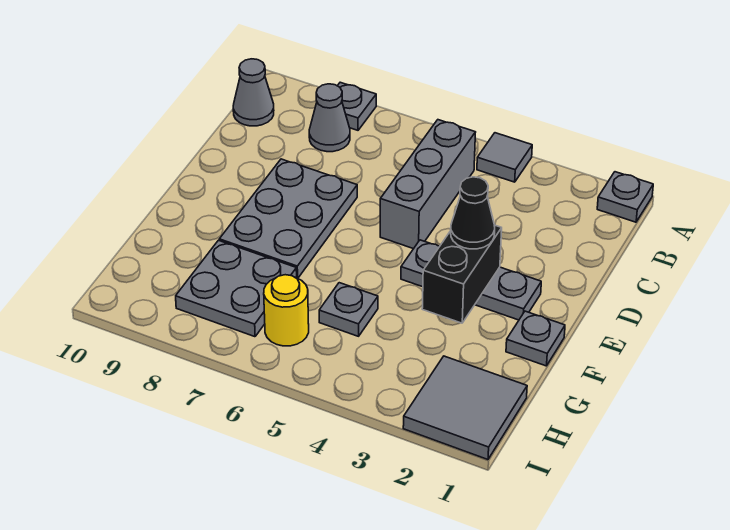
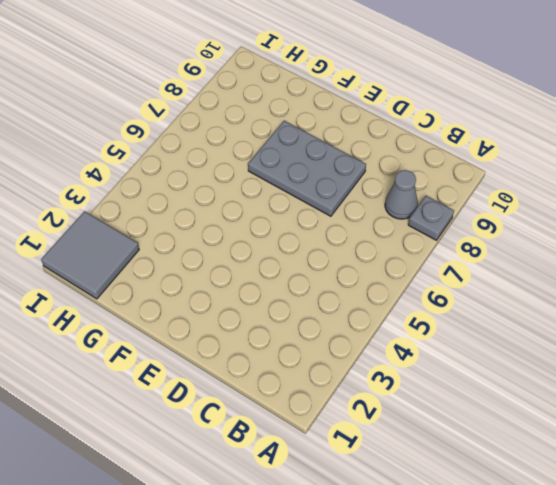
none -> grey plate A1 level 1
none -> grey tile A4 level 1
none -> grey brick B5:D5 level 1

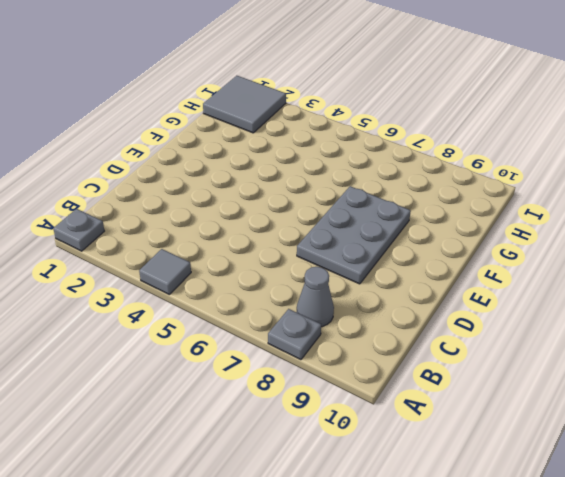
none -> grey brick B5:D5 level 1
none -> grey cone B10 level 1
none -> grey plate E2:E4 level 1

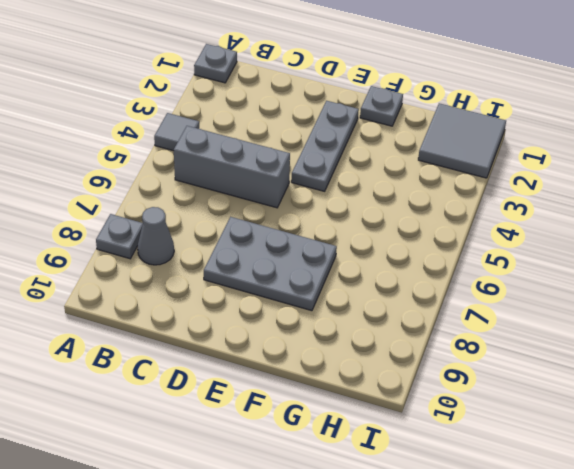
none -> grey cone B10 level 1
none -> grey plate G5 level 1
none -> grey plate G7:H8 level 1

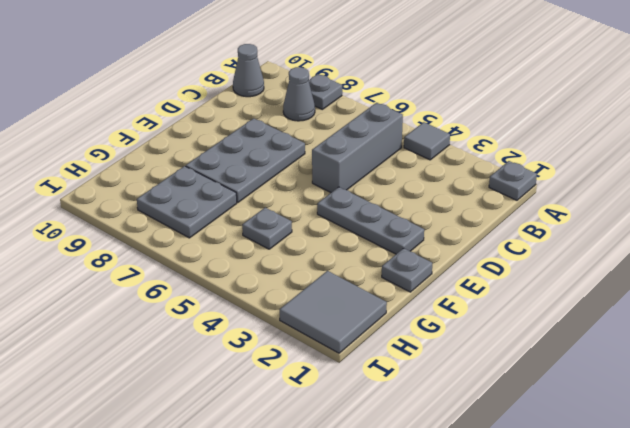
none -> yellow round brick H6 level 1
none -> black brick E3:F3 level 2
none -> black cone E3 level 3

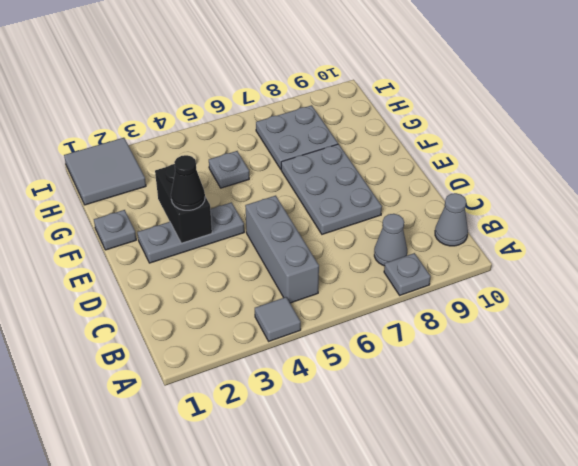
none -> grey plate A1 level 1
none -> yellow round brick H6 level 1

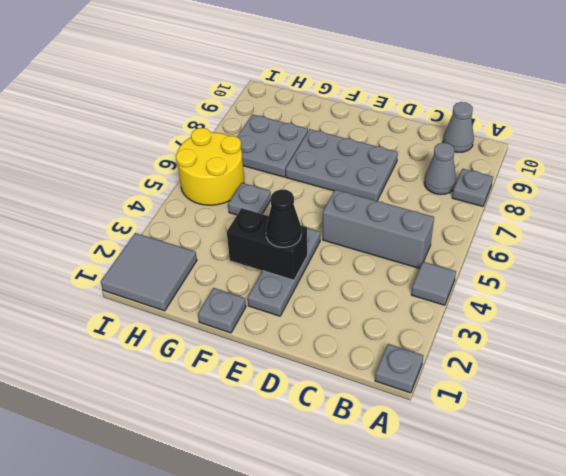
yellow round brick H5:I6 level 1 -> yellow round brick H6 level 1

